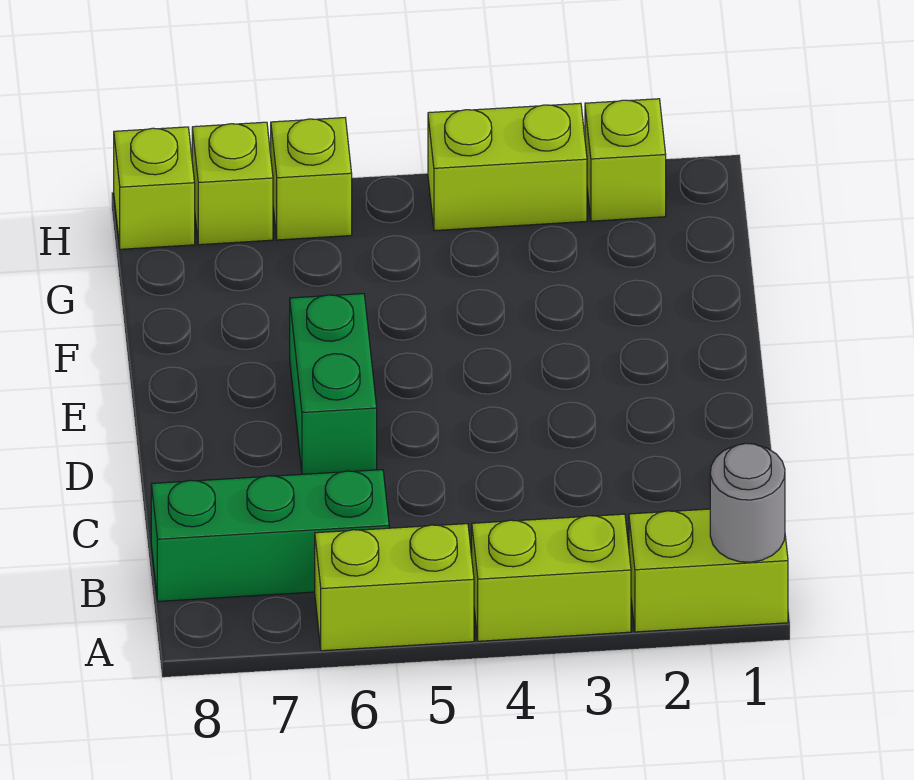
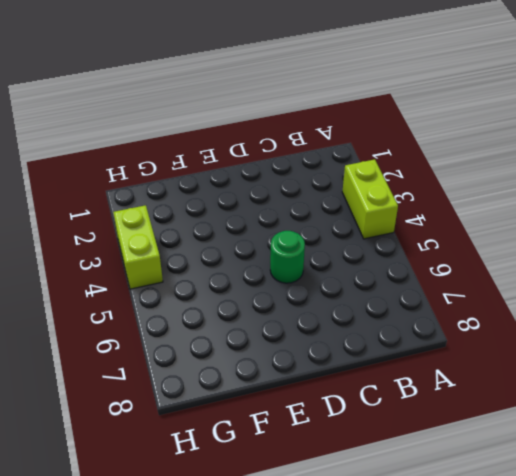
green round brick D5 level 1 -> none
none -> lime brick A1:A2 level 1
none -> lime brick A5:A6 level 1

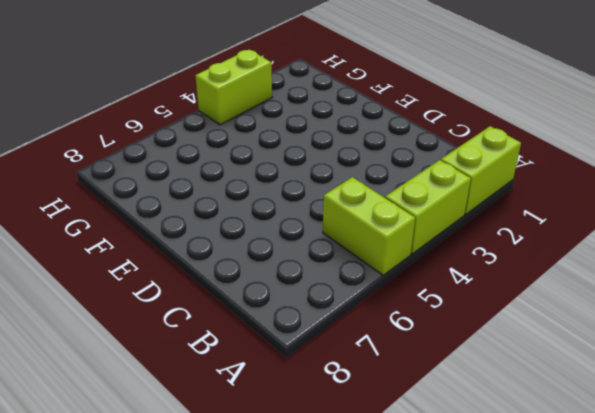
lime brick A5:B5 level 1 -> lime brick A5:A6 level 1
none -> green brick B6:B8 level 1
none -> green brick D6:E6 level 1

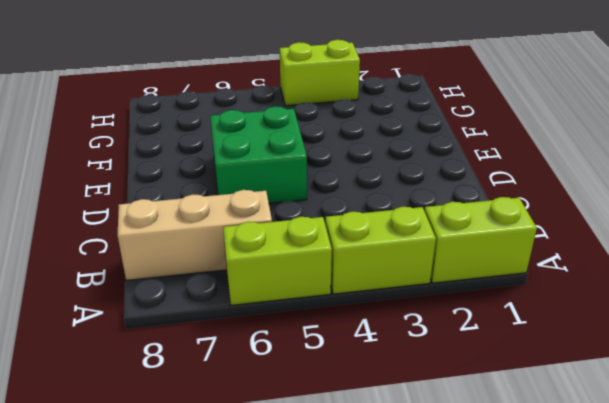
tan brick B6:B8 level 1 -> green brick B6:B8 level 1
green brick D5:E6 level 1 -> green brick D6:E6 level 1
none -> lime brick H2 level 1
none -> lime brick H6 level 1

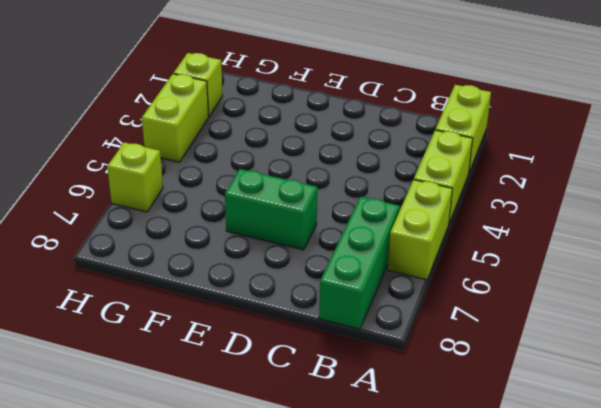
none -> lime brick H7 level 1
none -> lime brick H8 level 1

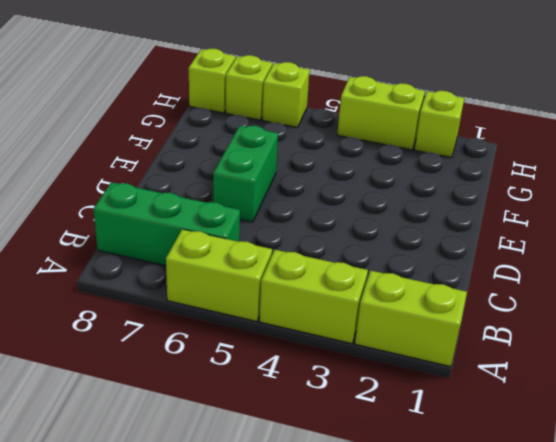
none -> grey round brick A1 level 2

